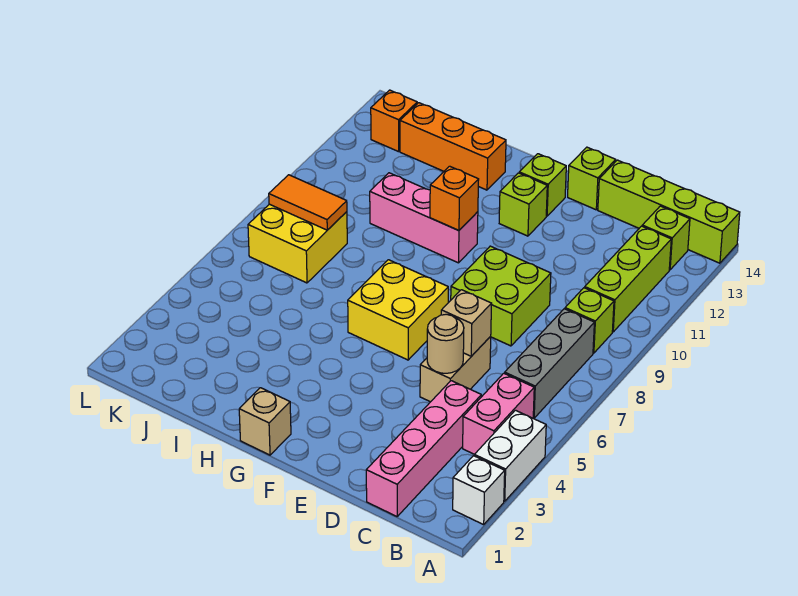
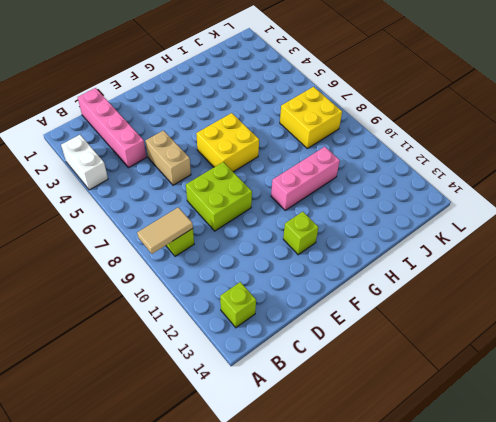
tan tile A9:B9 level 2 -> none
none -> white brick A2 level 1
none -> lime brick A14:D14 level 1
none -> pink brick B4:B5 level 1

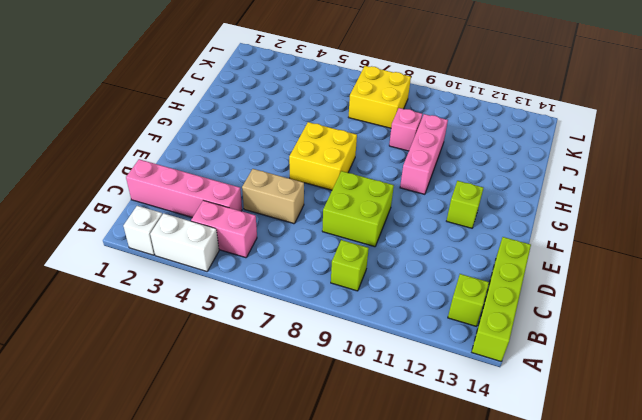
pink brick I9 level 1 -> none
none -> grey brick B6:B8 level 1
none -> lime brick B10:B12 level 1
none -> lime brick E14 level 1

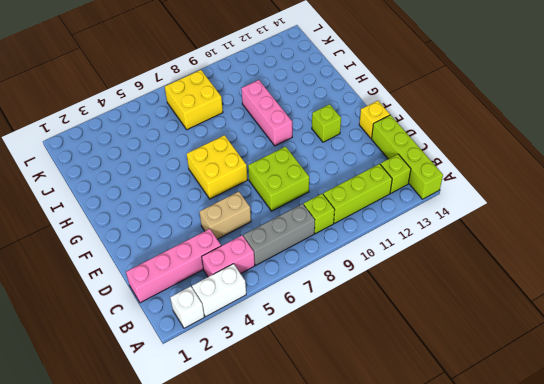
yellow brick E14 level 1 -> lime brick E14 level 1
none -> lime brick F13 level 1
none -> tan brick G1 level 1
none -> orange brick H13:J13 level 1

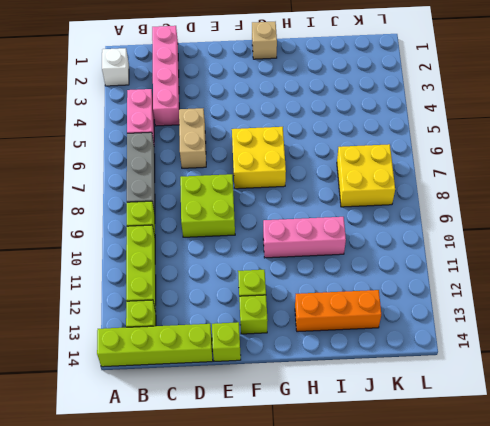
none -> white brick A3:A4 level 1
none -> orange brick K13 level 1
none -> tan round brick D5 level 2

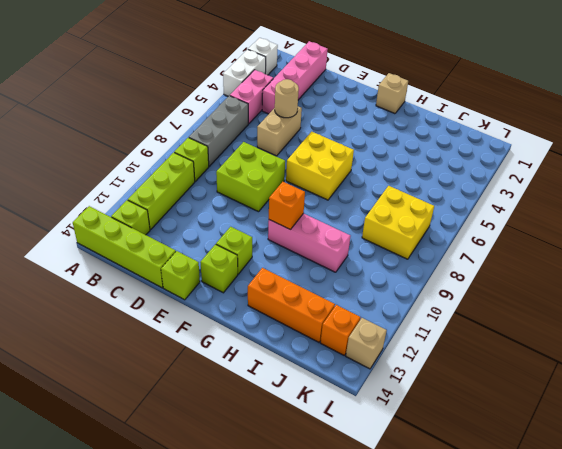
tan brick L13 level 1 -> tan brick D6 level 2
none -> orange tile J8:K8 level 2

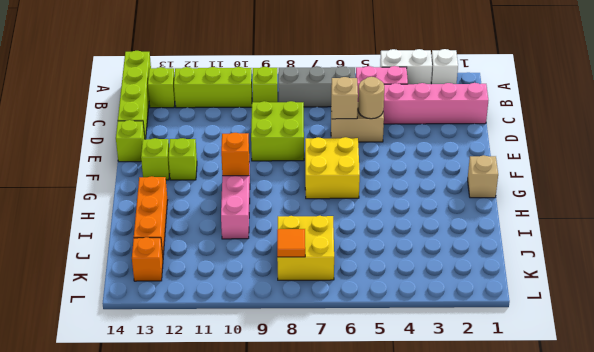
orange tile K8 level 2 -> orange tile J8:K8 level 2

